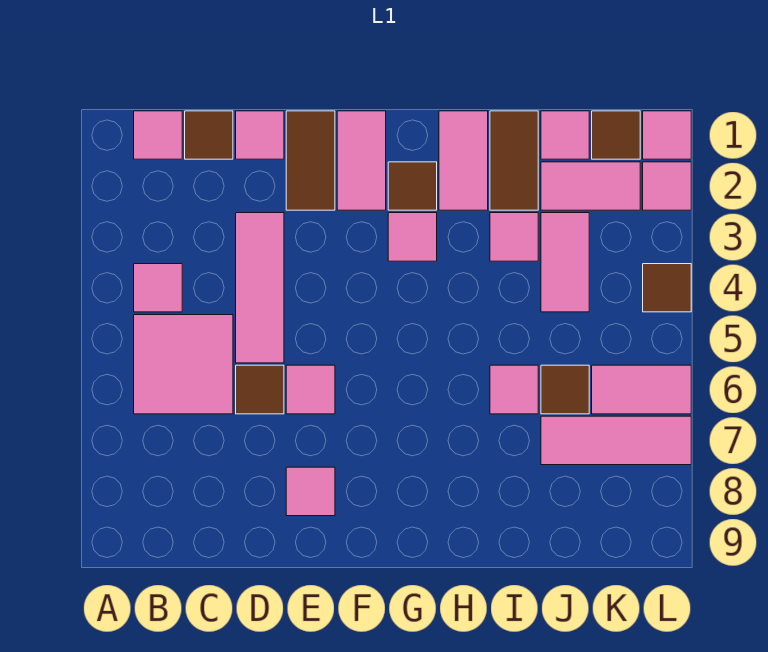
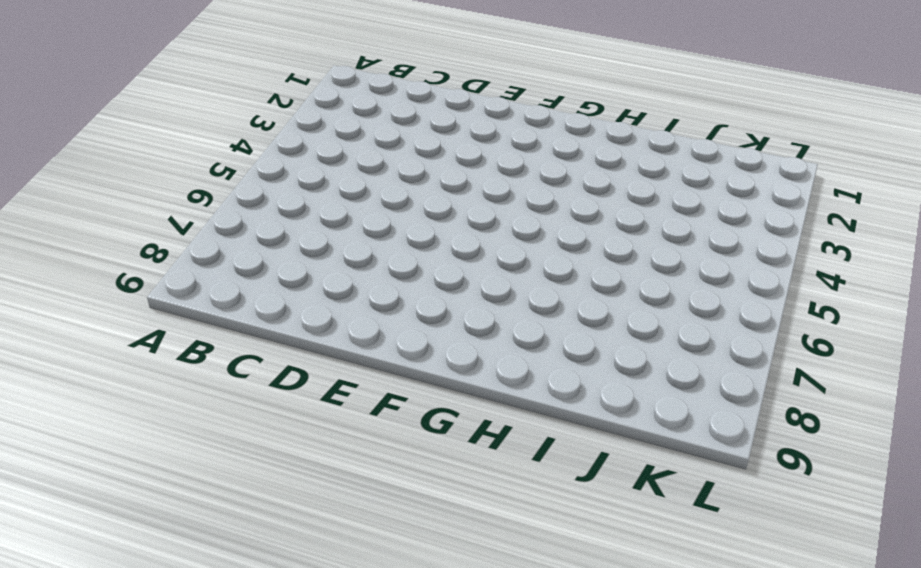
none -> pink tile B1 level 1
none -> pink tile B4 level 1
none -> pink tile B5:C6 level 1

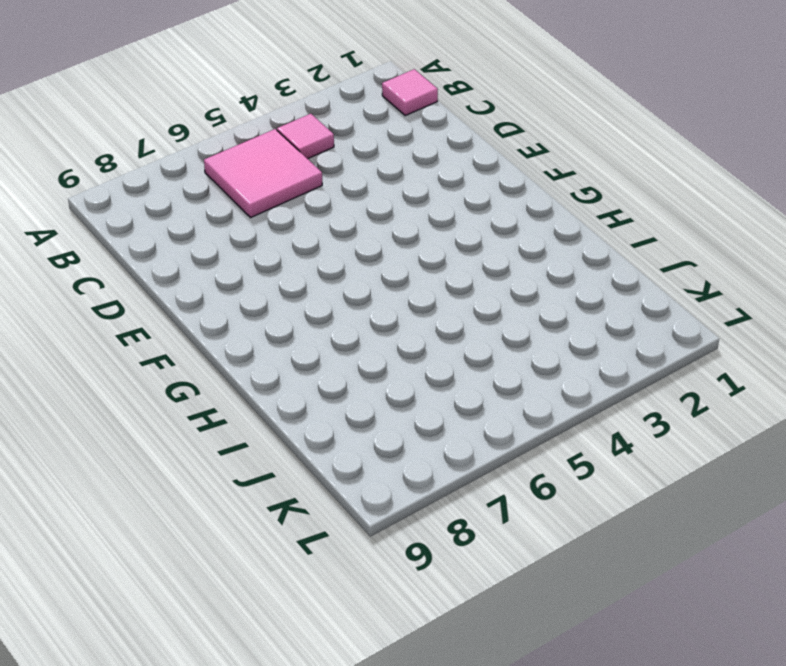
none -> brown tile C1 level 1
none -> pink tile D1 level 1
none -> pink tile D3:D5 level 1

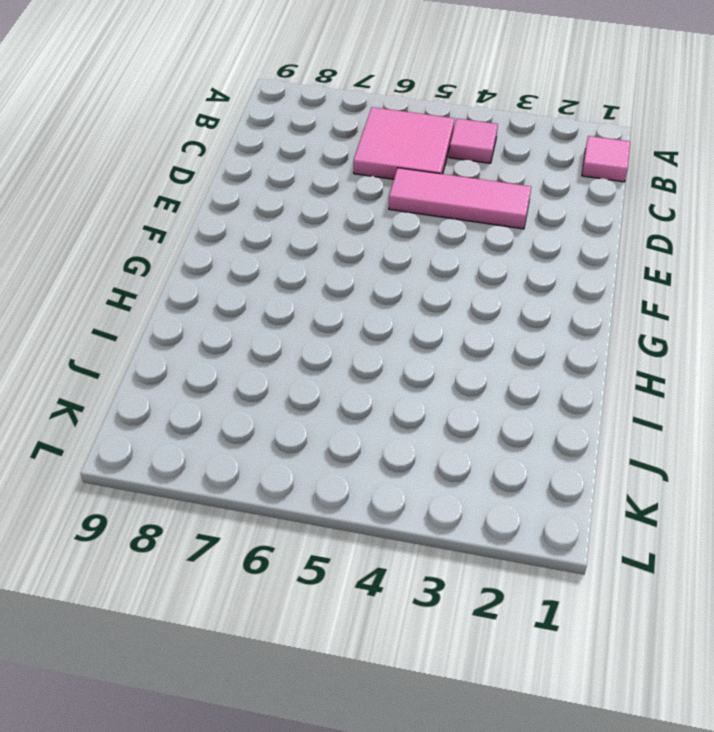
none -> brown tile C1 level 1
none -> pink tile D1 level 1
none -> brown tile D6 level 1

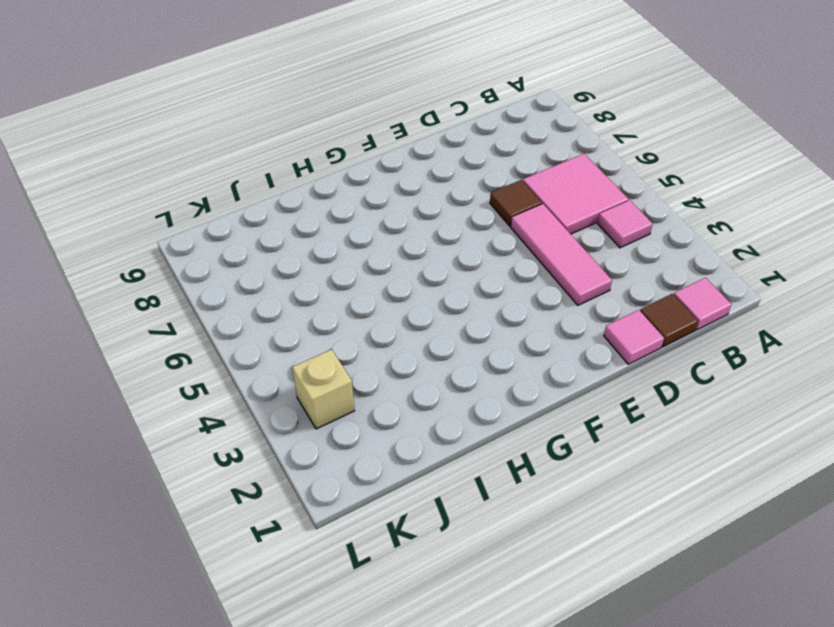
tan brick K3 level 1 -> none
none -> brown tile E1:E2 level 1
none -> pink tile E6 level 1
none -> pink tile E8 level 1

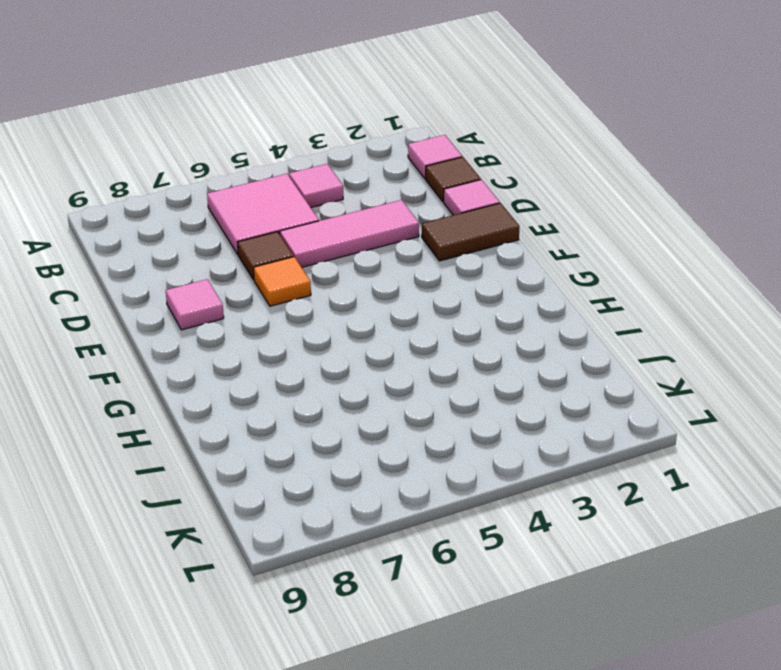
orange tile E6 level 1 -> pink tile E6 level 1
none -> pink tile F1:F2 level 1
none -> brown tile G2 level 1
none -> pink tile G3 level 1

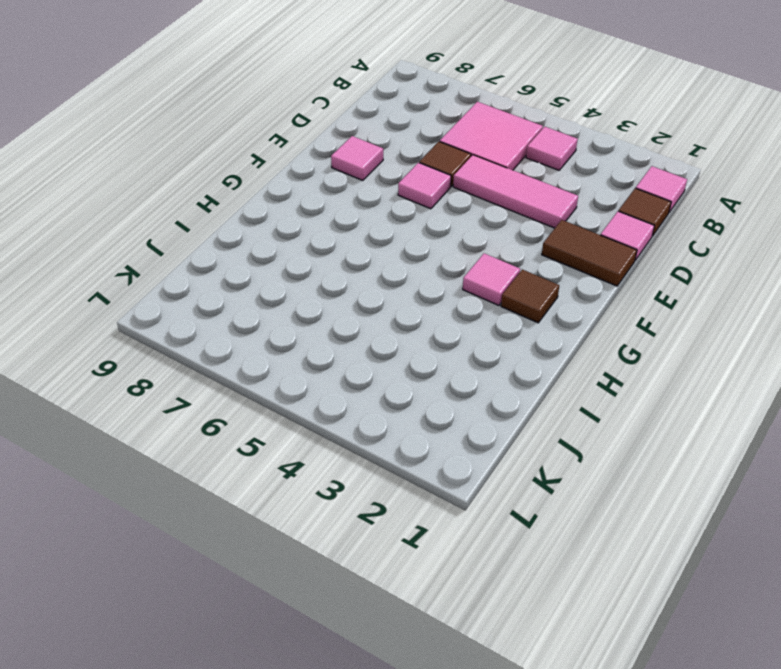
none -> pink tile F1:F2 level 1
none -> pink tile H1:H2 level 1
none -> brown tile I1:I2 level 1

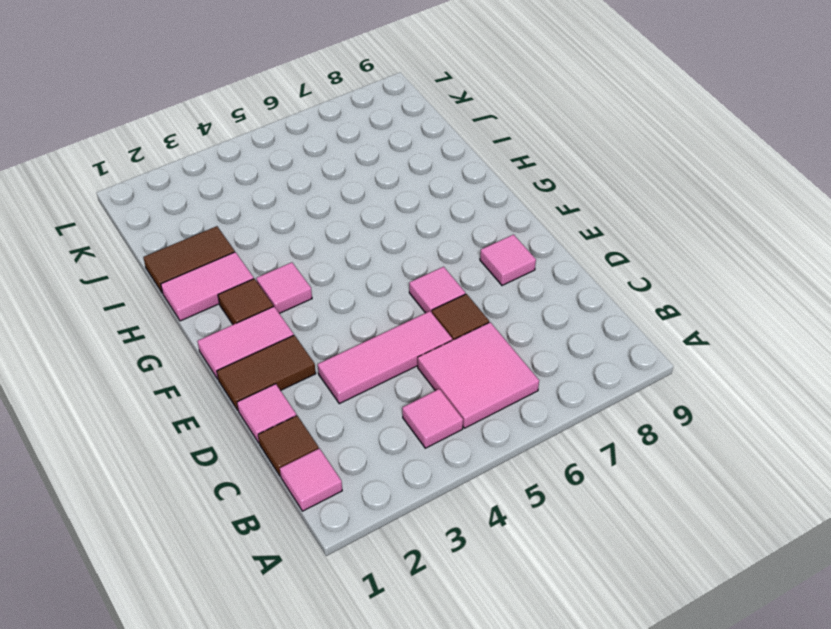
none -> pink tile I3 level 1
none -> pink tile I6 level 1
none -> pink tile J1 level 1

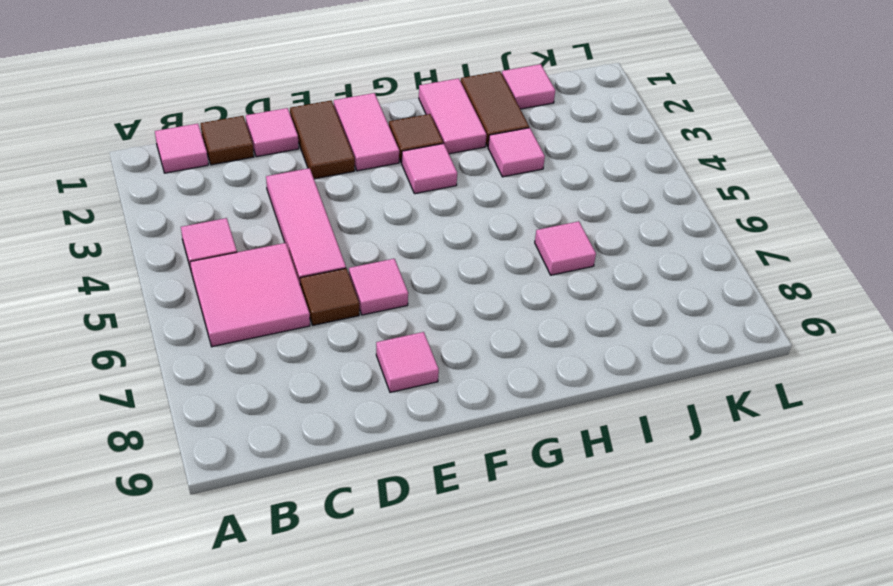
none -> pink tile J2:K2 level 1
none -> pink tile J3:J4 level 1
none -> brown tile J6 level 1

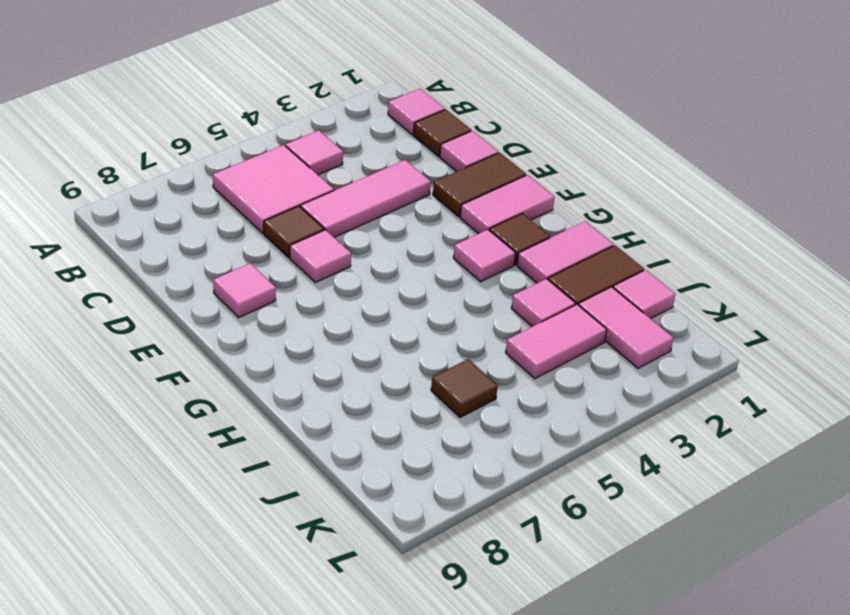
none -> pink tile I6 level 1
none -> pink tile J7:L7 level 1
none -> brown tile K1 level 1

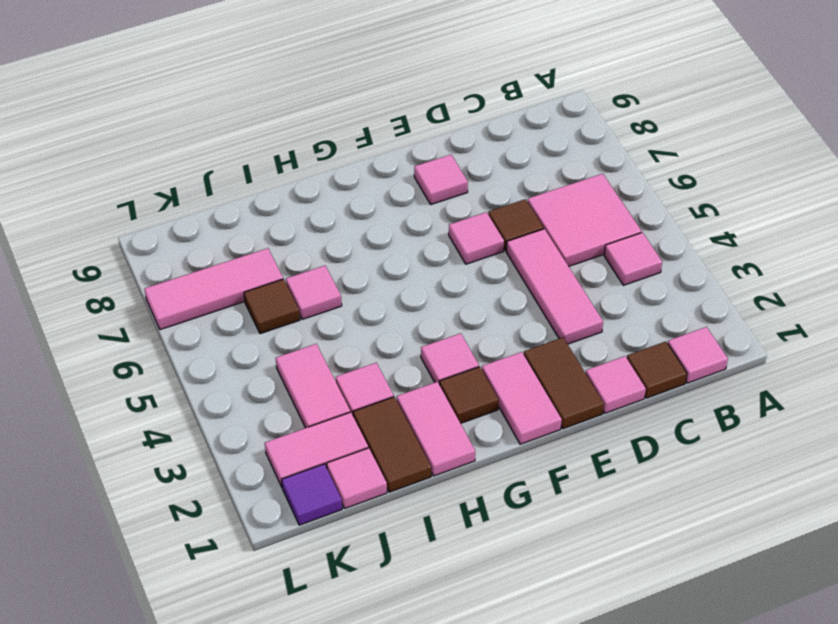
purple tile K1 level 1 -> brown tile K1 level 1
none -> pink tile K6:L6 level 1
none -> pink tile L1 level 1
none -> pink tile L2 level 1

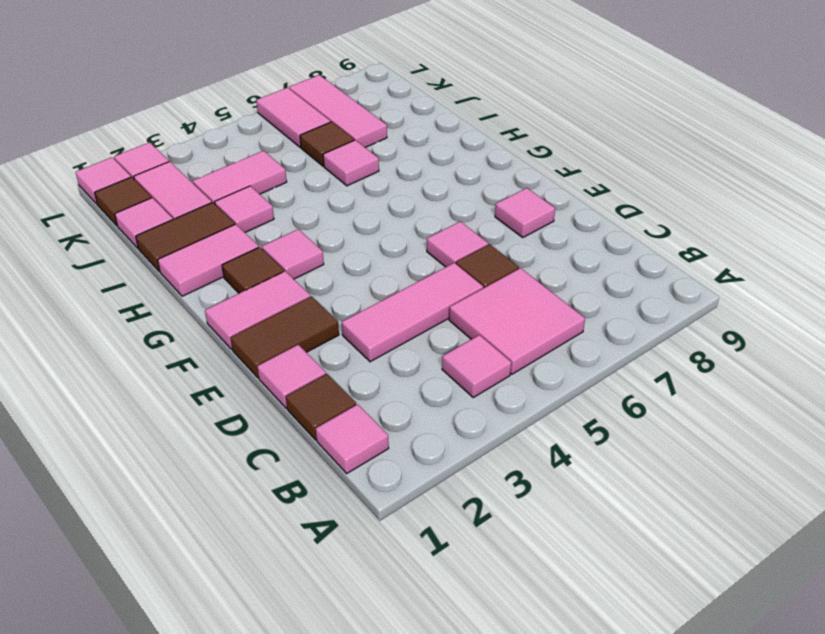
none -> brown tile L4 level 1

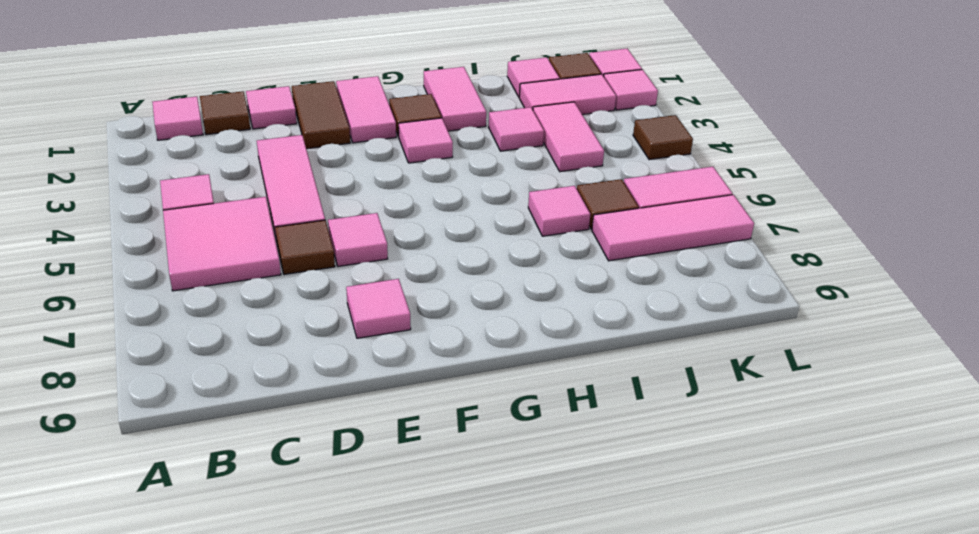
none -> brown tile I1:I2 level 1

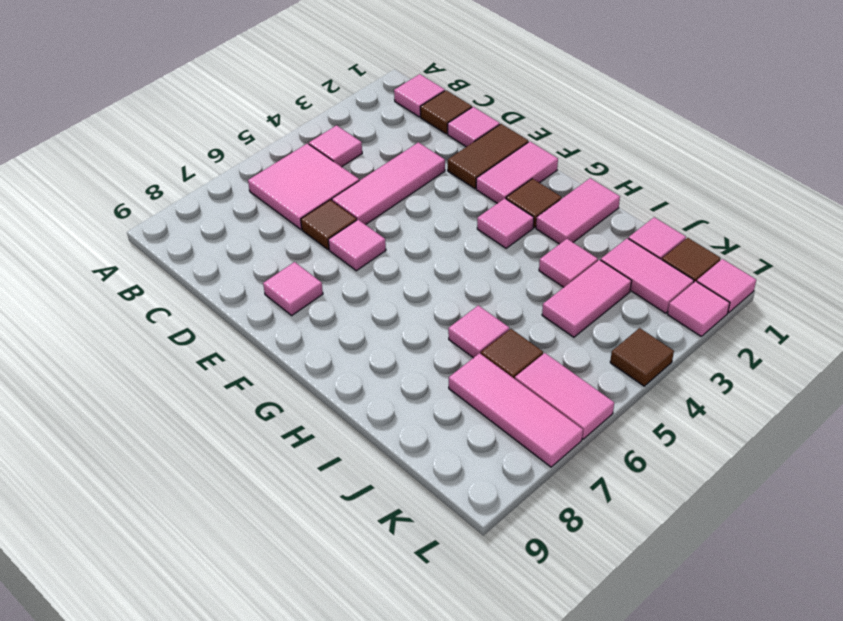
none -> brown tile I1:I2 level 1

